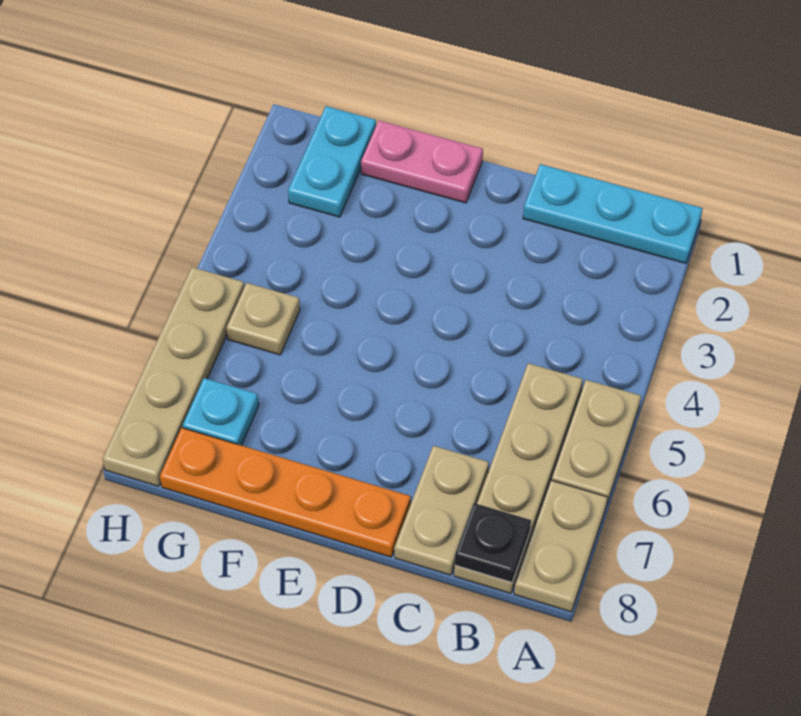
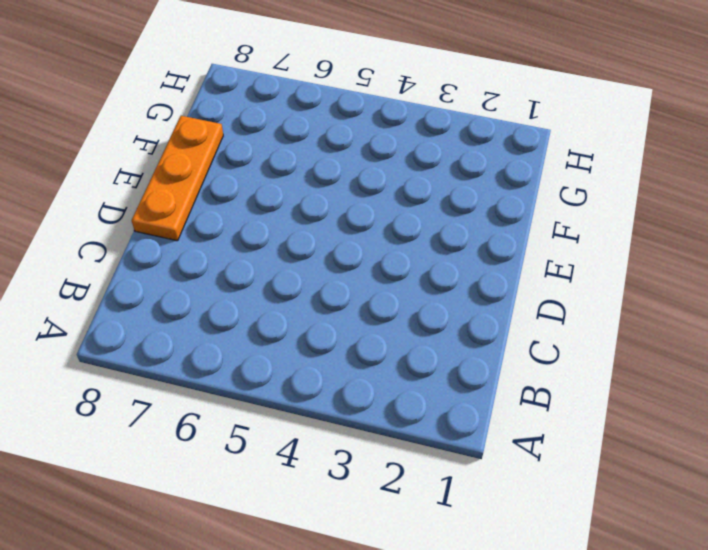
orange plate D8:F8 level 1 -> orange plate D8:G8 level 1
none -> cyan plate A1:C1 level 1
none -> tan plate A5:A6 level 1
none -> tan plate A7:A8 level 1

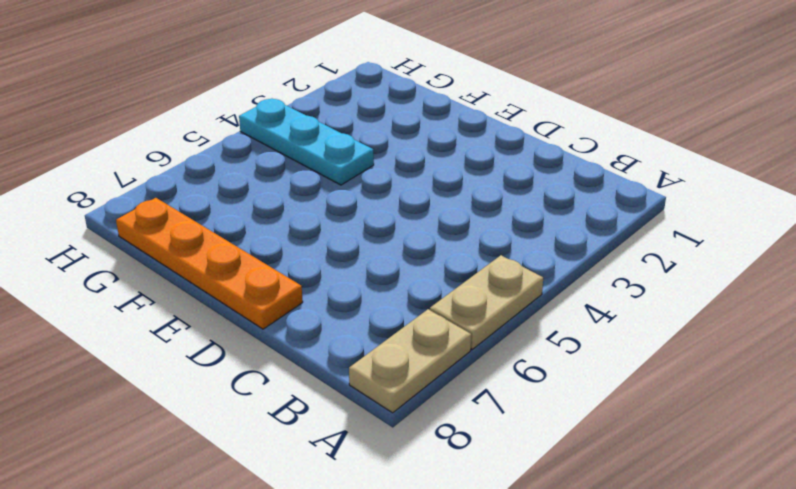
cyan plate F4:H4 level 1 -> cyan plate A1:C1 level 1
none -> tan plate B5:B8 level 1
none -> tan plate C7:C8 level 1
none -> pink plate E1:F1 level 1

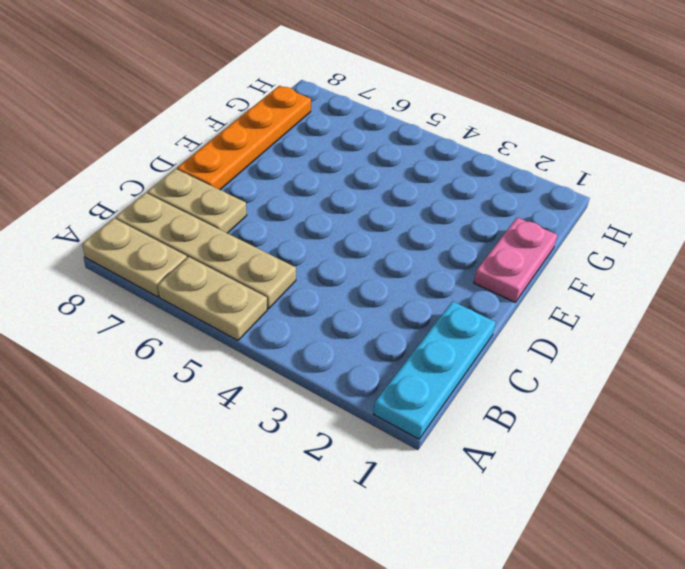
none -> cyan plate G1:G2 level 1
none -> tan plate G5 level 1
none -> cyan plate G7 level 1

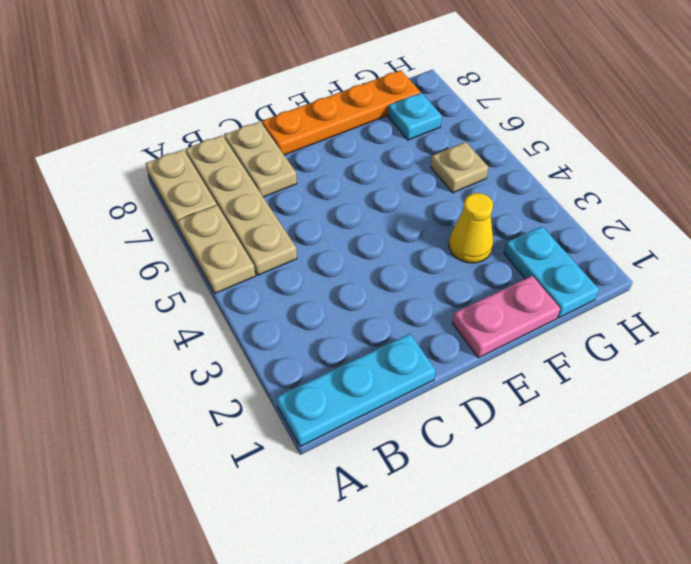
yellow cone F3 level 1 -> none
none -> tan plate H5:H8 level 1
none -> black plate B8 level 2

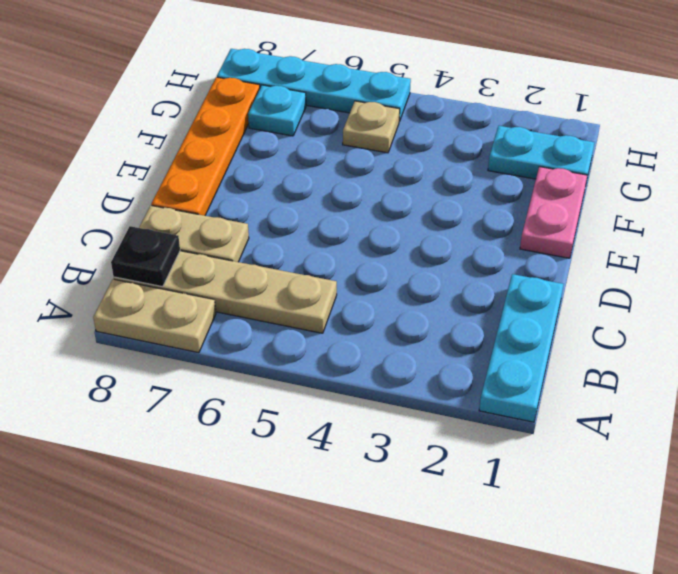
cyan plate H5:H8 level 1 -> tan plate H5:H8 level 1
none -> tan plate A5:A6 level 1

